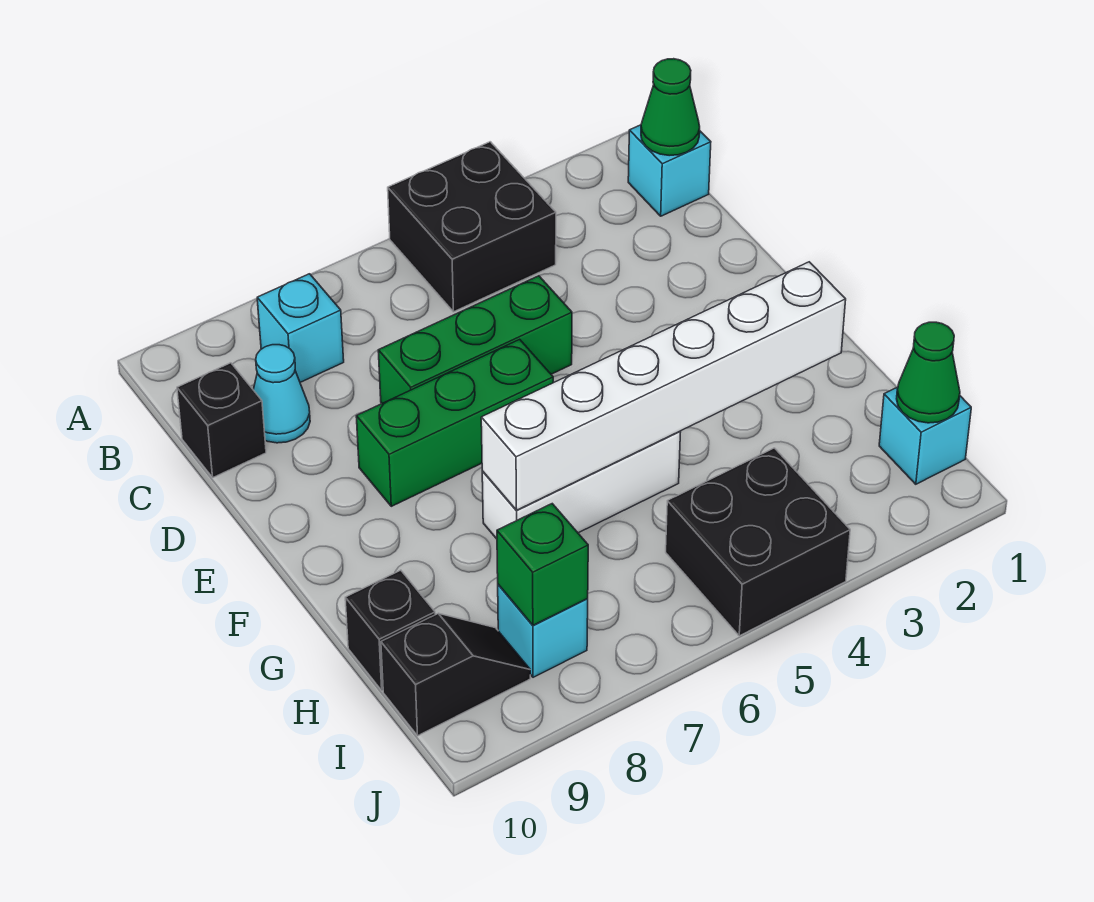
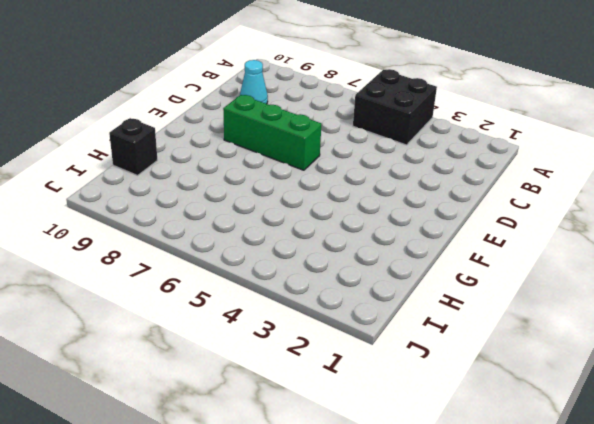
none -> cyan brick B1 level 1
none -> cyan brick B8 level 1
none -> black brick C10 level 1

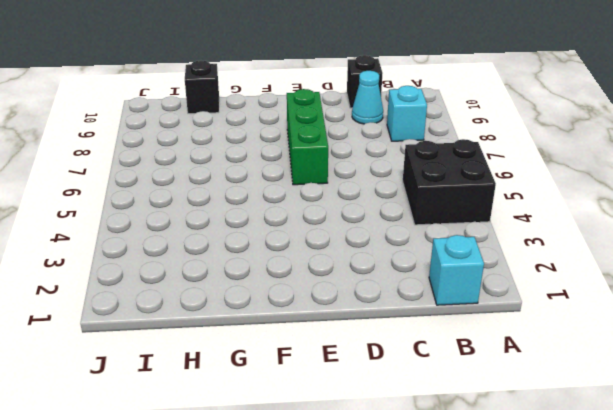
none -> green brick D5:D7 level 1
none -> white brick G5:G7 level 1
none -> cyan brick I1 level 1

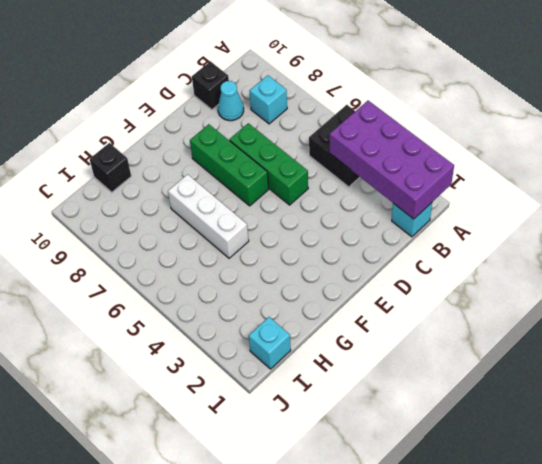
purple brick A1:B4 level 2 -> green cone B1 level 2
none -> black brick I4:J5 level 1
none -> cyan brick I8 level 1
none -> black slope I9:I10 level 1 top 10

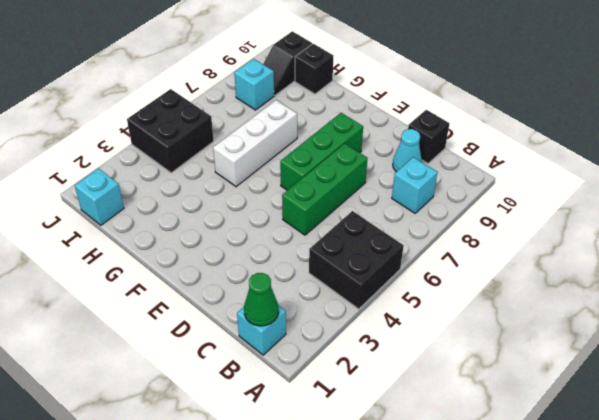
none -> white brick G2:G7 level 2
none -> green cone I1 level 2
none -> green brick I8 level 2

